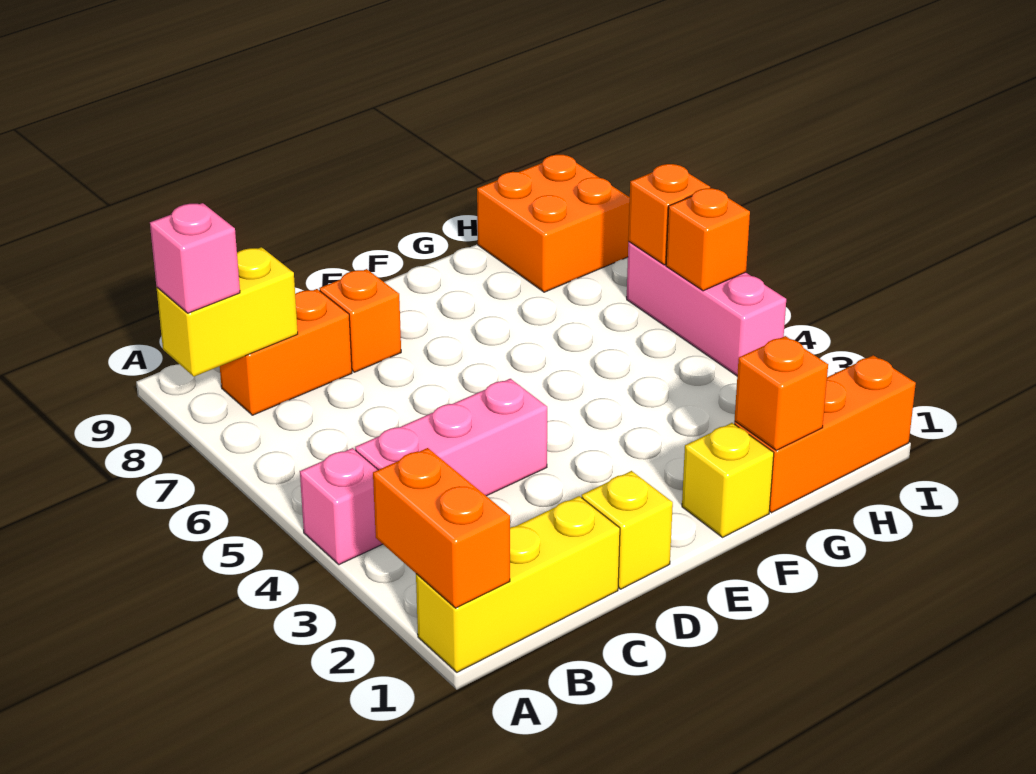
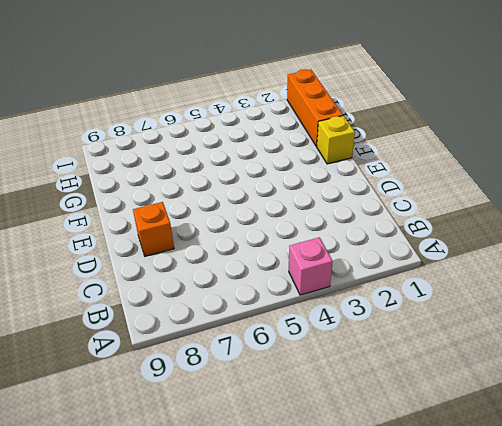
none -> yellow brick A1:C1 level 1
none -> pink brick B4:D4 level 1
none -> orange brick B8:C8 level 1

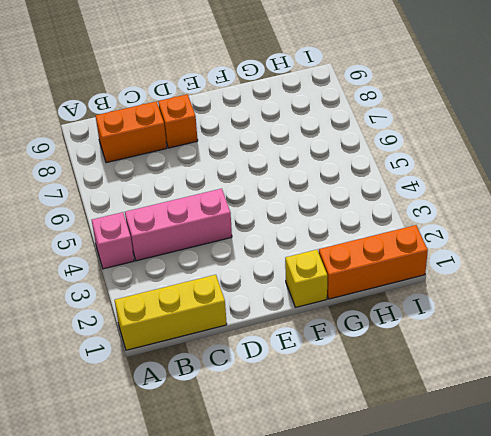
none -> yellow brick D1 level 1
none -> orange brick H8:I9 level 1
none -> pink brick I4:I6 level 1

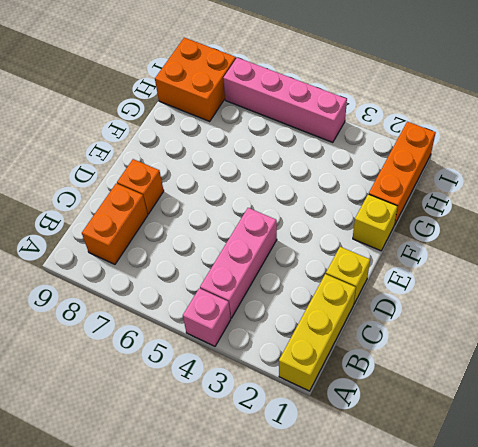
pink brick I4:I7 level 1 -> pink brick I4:I6 level 1
none -> orange brick A1:A2 level 2
none -> yellow brick A8:B8 level 2
none -> orange brick G1 level 2

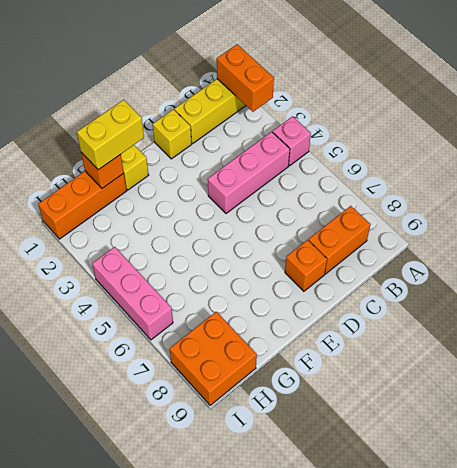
yellow brick F1:G1 level 3 -> yellow brick A8:B8 level 2
none -> orange brick I5 level 2
none -> orange brick I6 level 2
none -> pink brick A8 level 3

